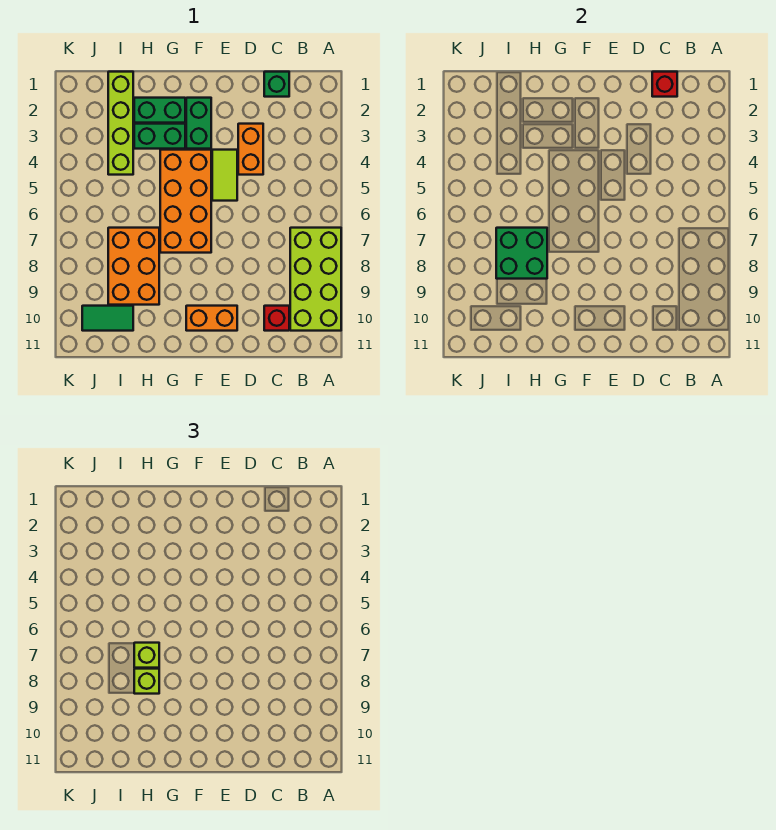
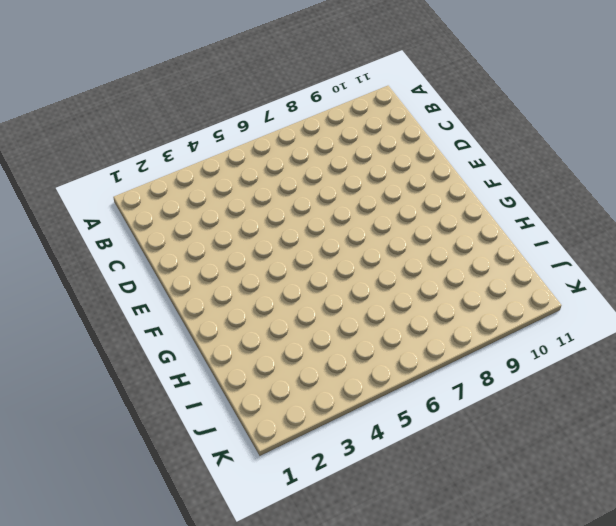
none -> lime brick A7:B10 level 1
none -> green brick C1 level 1
none -> red brick C10 level 1

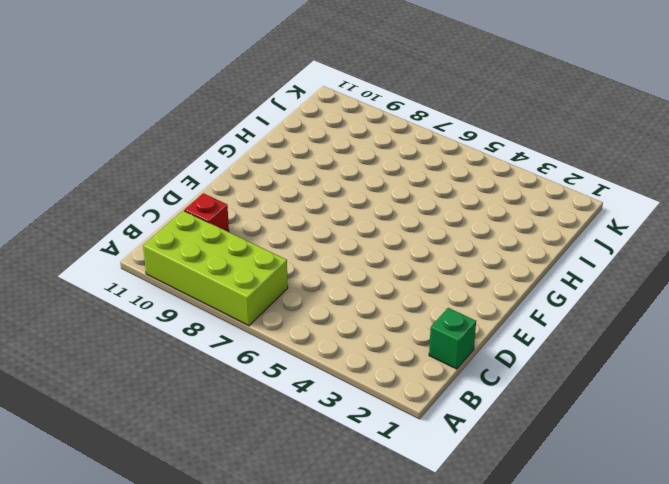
none -> orange brick D3:D4 level 1
none -> lime tile E4:E5 level 1
none -> orange brick E10:F10 level 1

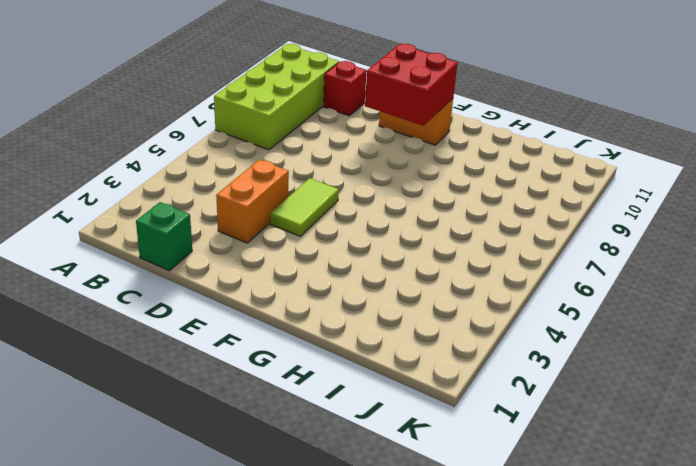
red brick E9:F10 level 2 -> none
none -> green brick F2:F3 level 1
none -> orange brick F4:G7 level 1
none -> green brick G2:H2 level 1

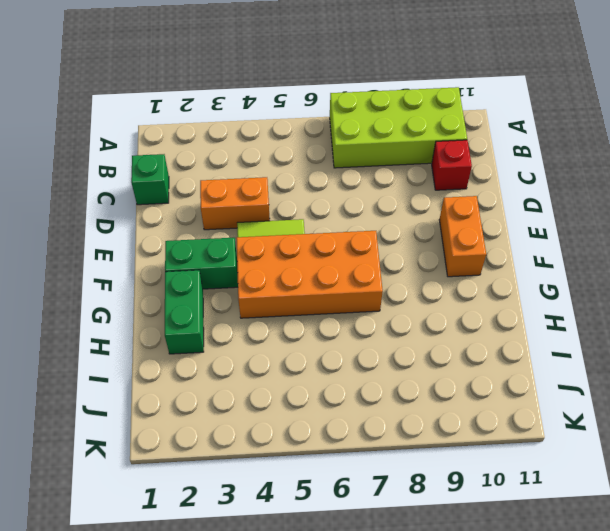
none -> green brick G3:H3 level 1
none -> orange brick H7:I9 level 1
none -> lime brick I1:I4 level 1

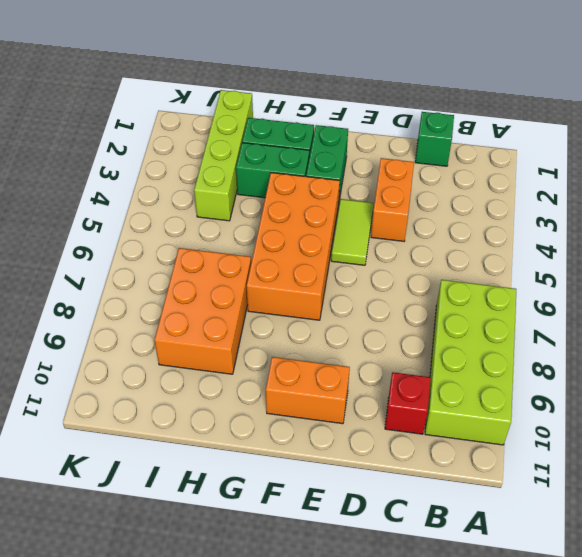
none -> green tile I10:J10 level 1
none -> red brick C1 level 2
none -> green brick H7:I8 level 2

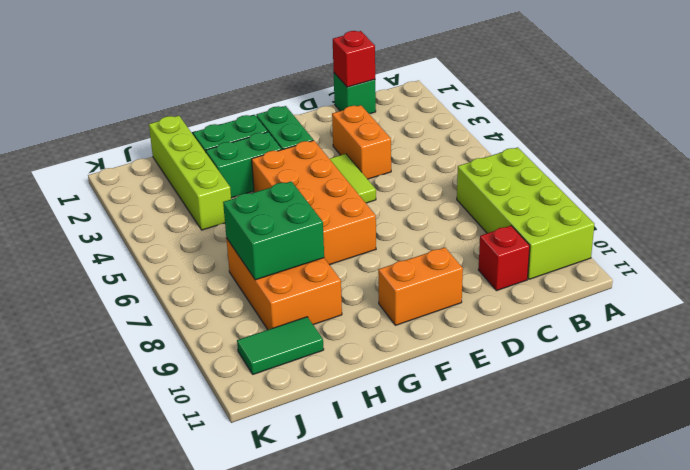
none -> lime brick H7 level 3
none -> lime brick H8 level 3

